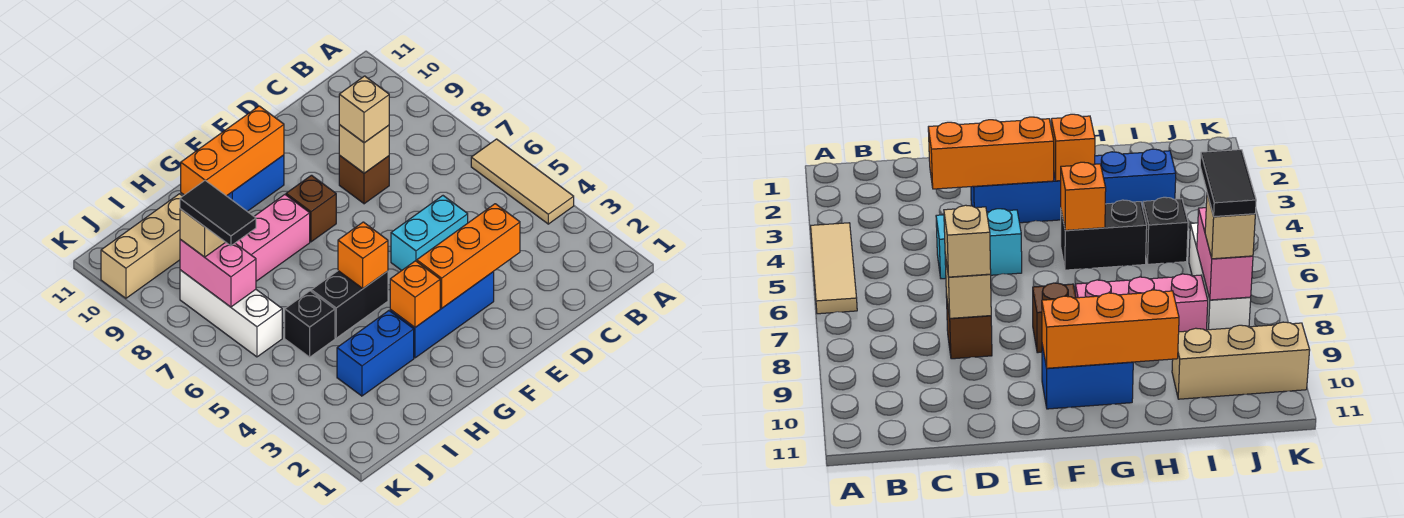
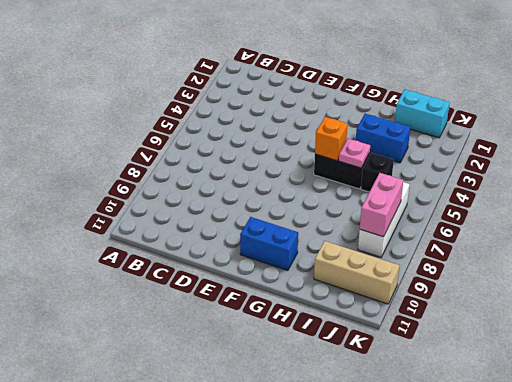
pink plate H5 level 2 -> none
cyan brick I1:J1 level 1 -> cyan brick D5:E5 level 1
none -> tan tile A4:A6 level 1
none -> brown brick D8 level 1
none -> blue brick E3:G3 level 1

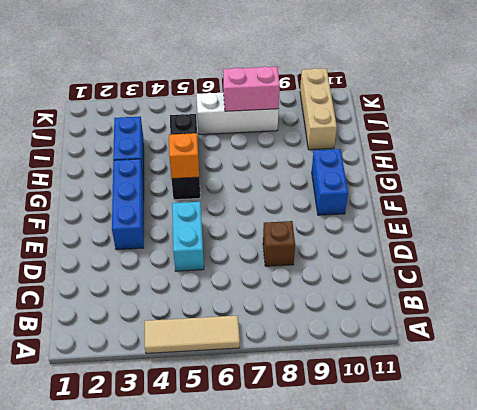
none -> brown brick F8 level 1
none -> pink brick G8:I8 level 1
none -> orange brick D3:F3 level 2

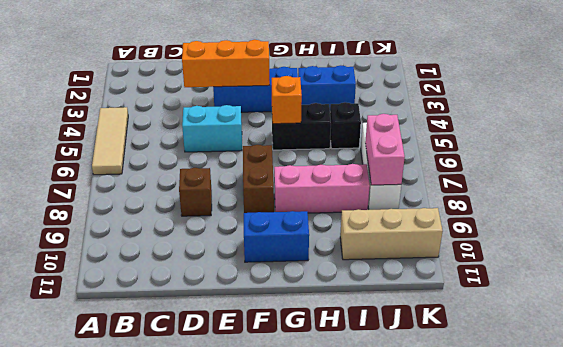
brown brick F7:F8 level 1 -> brown brick F8 level 1
none -> tan brick D8 level 2
none -> orange brick F10:H10 level 2
none -> orange brick G3 level 2

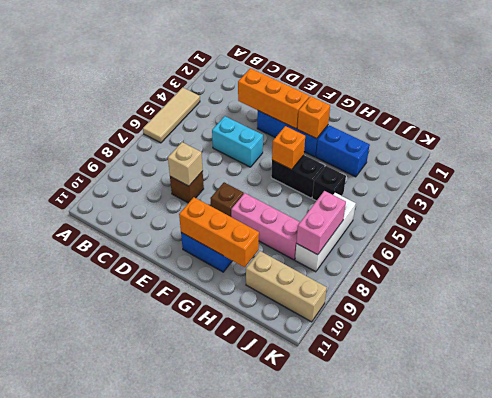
none -> tan brick D8 level 3
none -> tan brick J8 level 3
none -> black tile J7:J8 level 4

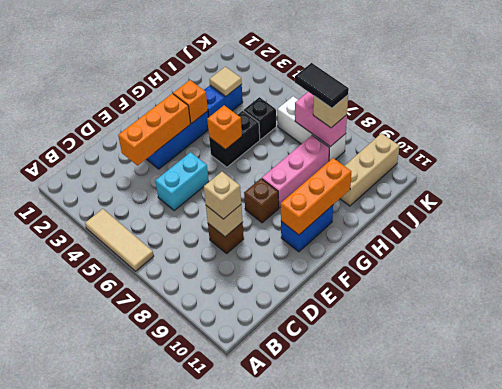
tan tile I3 level 2 -> none

